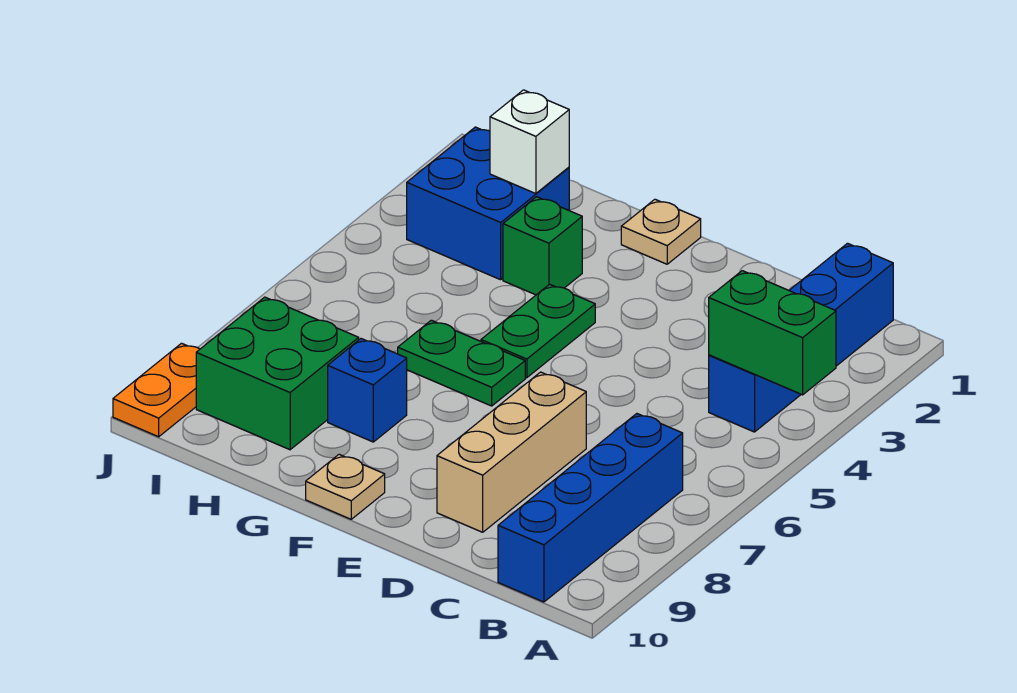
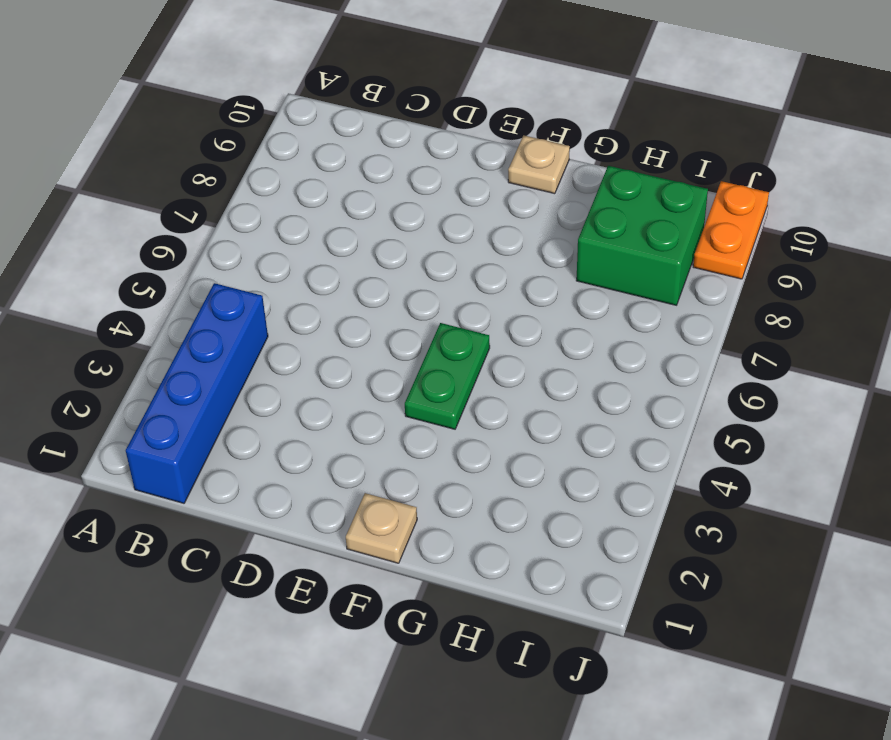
none -> blue brick B7:B10 level 1
none -> tan brick D7:D9 level 1
none -> green plate F6:G6 level 1

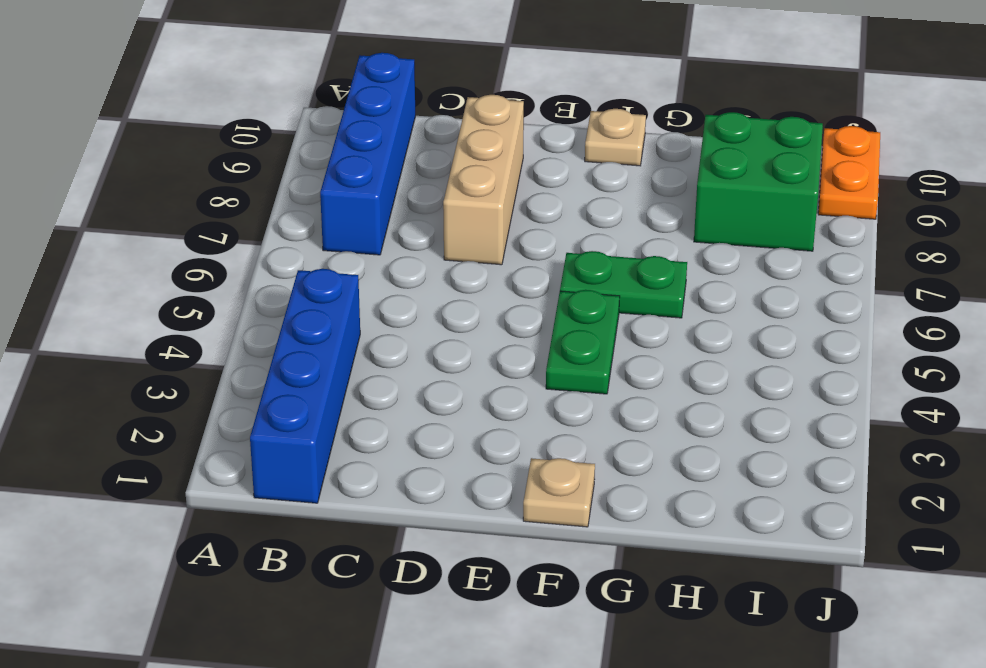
none -> green brick G3 level 1
none -> blue brick G8 level 1
none -> blue brick H2:I3 level 1

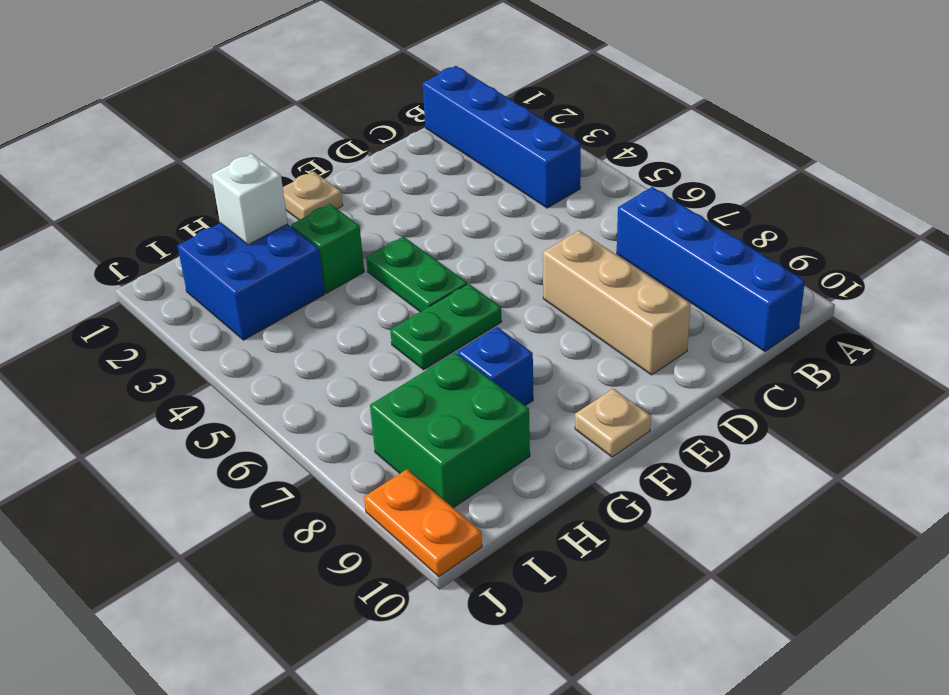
none -> green brick A4:B4 level 2

